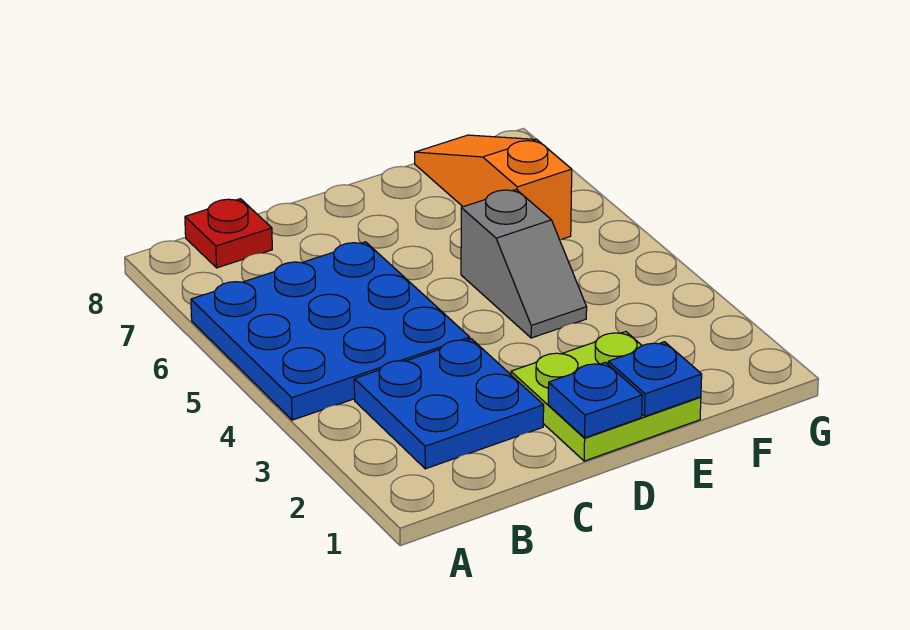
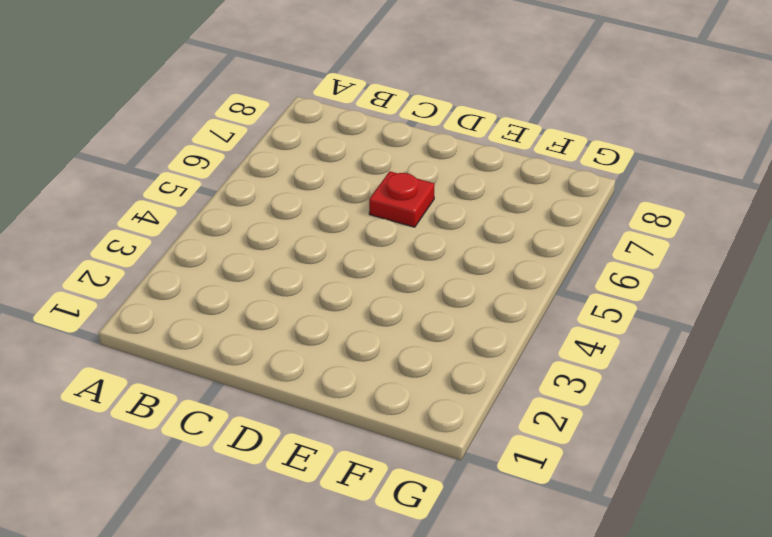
red plate D6 level 1 -> red plate B8 level 1
none -> blue plate A4:C6 level 1
none -> blue plate B2:C3 level 1

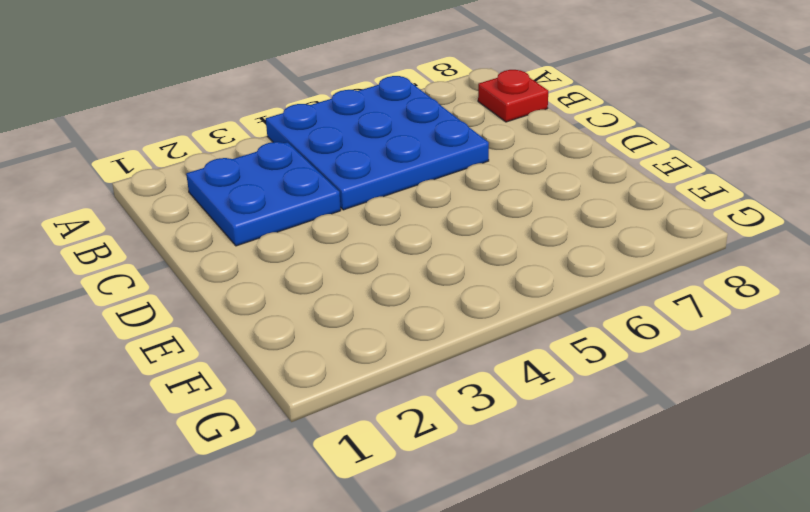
none -> lime plate D1:E2 level 1
none -> grey slope E4:E5 level 1 top 5

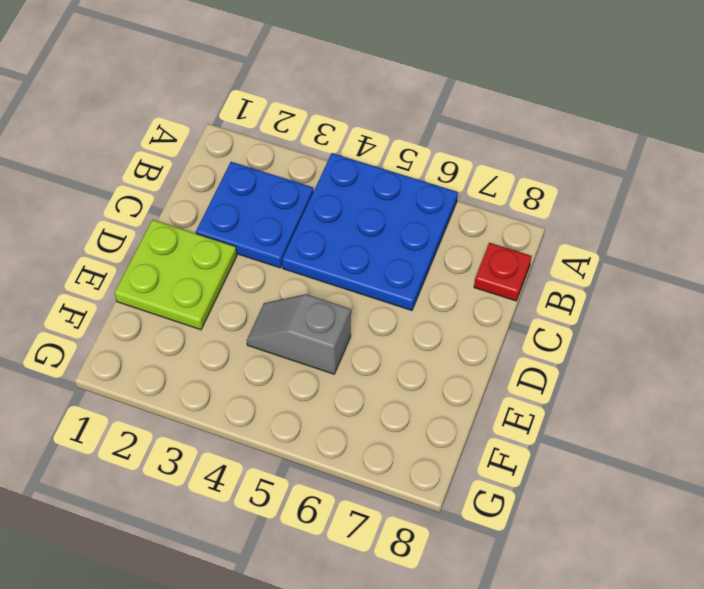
none -> orange slope F6:F8 level 1 top 6
none -> blue plate D1 level 2

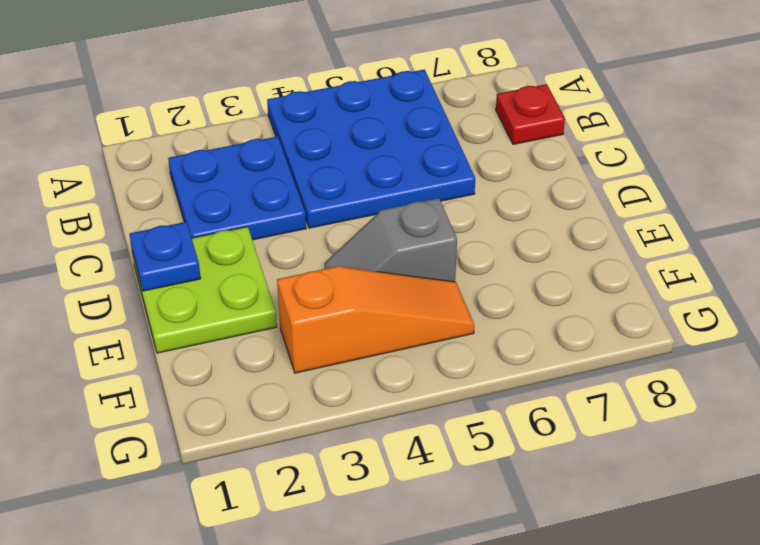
orange slope F3:F5 level 1 top 3 -> orange slope F6:F8 level 1 top 6
none -> blue plate E1 level 2

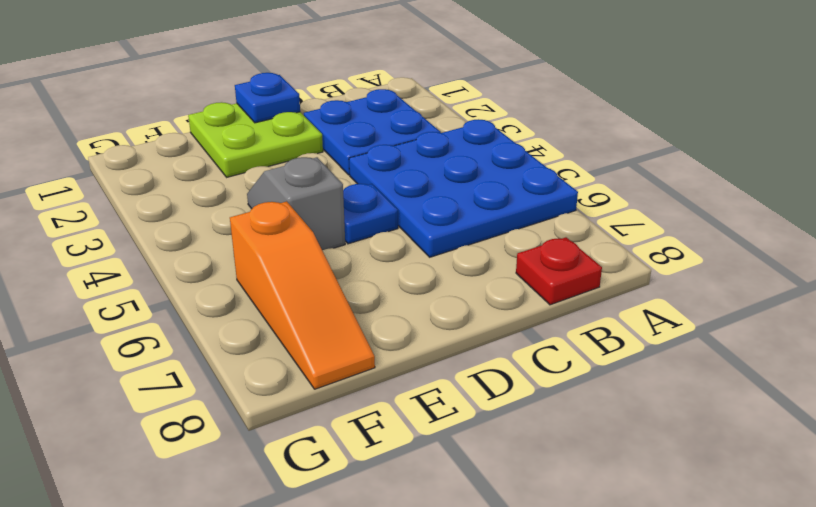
blue plate D5 level 1 -> blue plate E1 level 2

